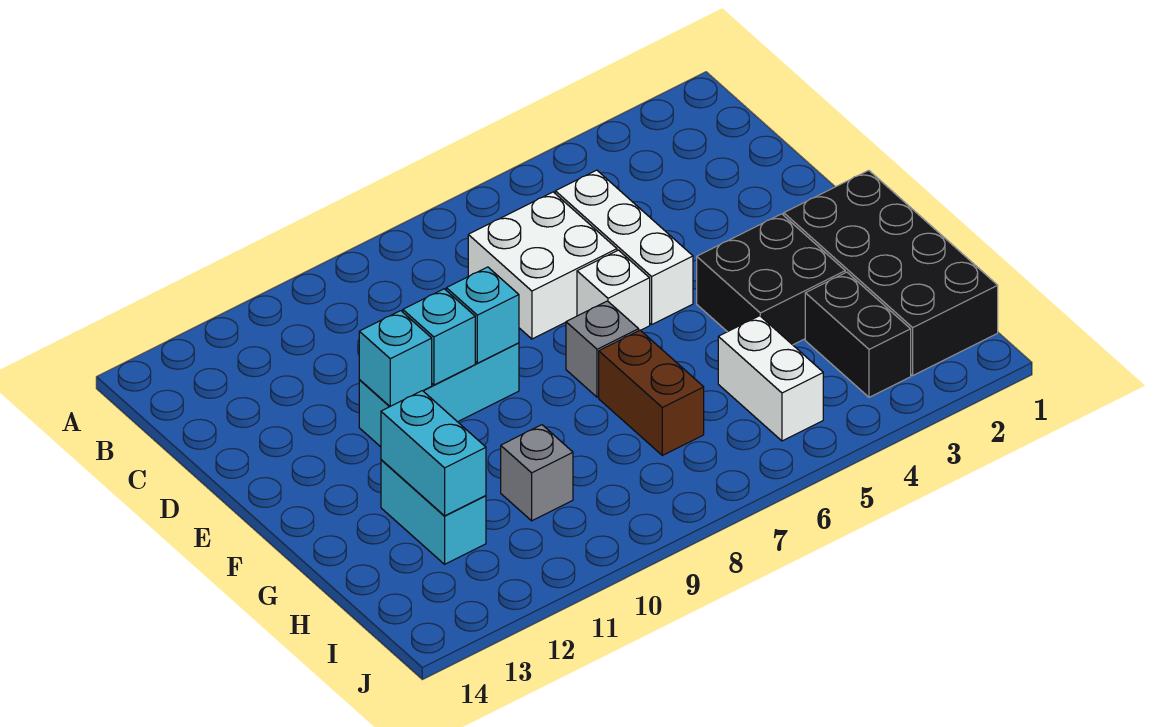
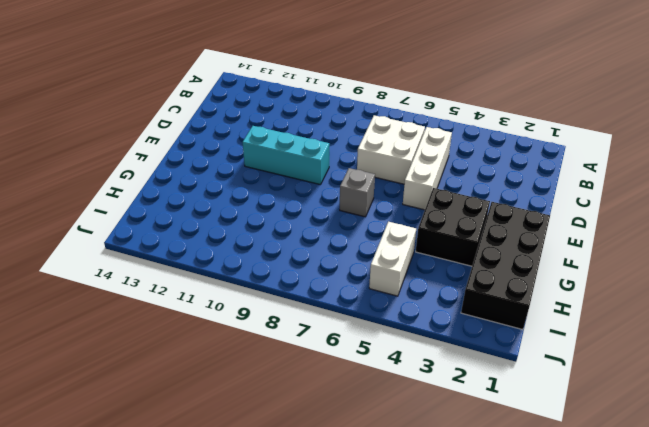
none -> white brick E6 level 1
none -> brown brick G7:H7 level 1
none -> cyan brick G12:H12 level 1

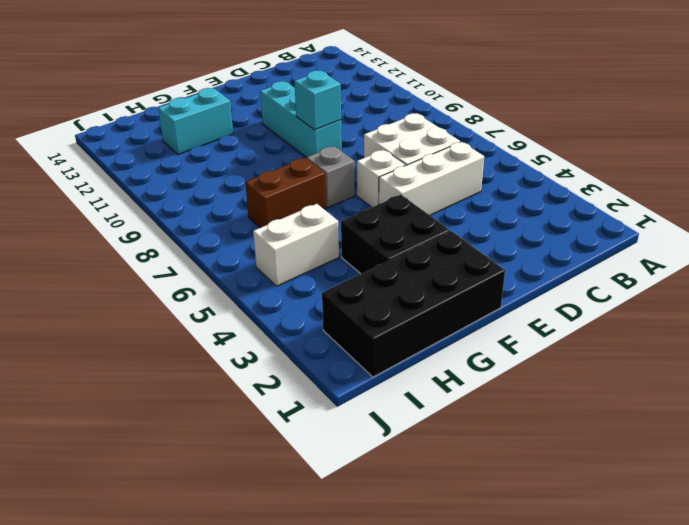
none -> black brick H3:I3 level 1
none -> grey brick H10 level 1
none -> cyan brick E10 level 2

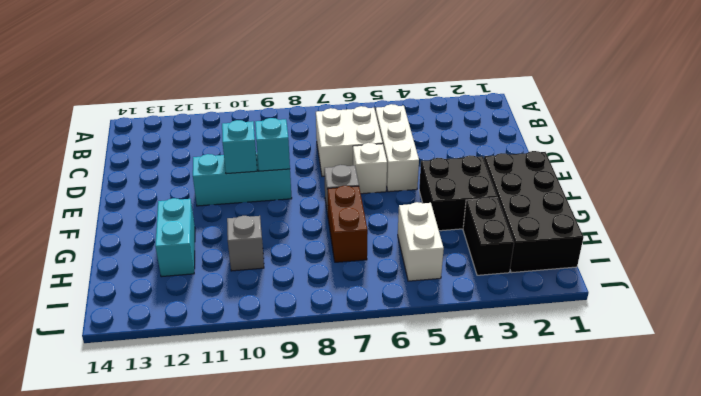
none -> cyan brick E11 level 2
none -> cyan brick G12:H12 level 2

